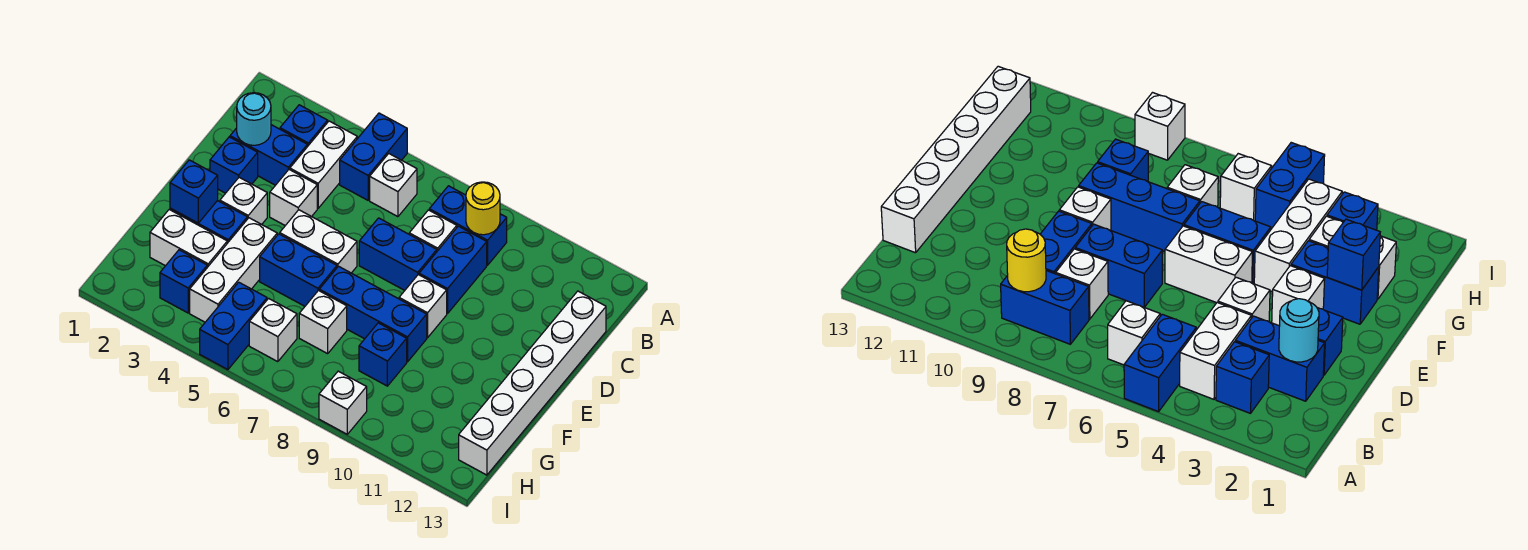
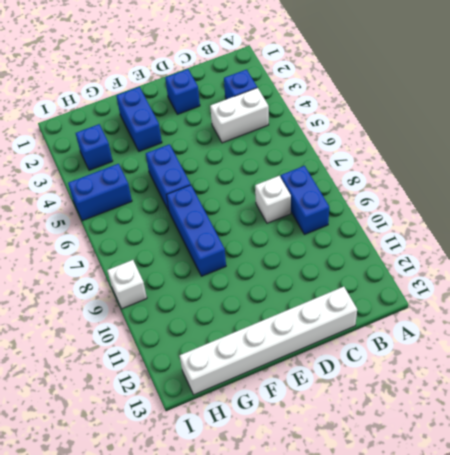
none -> blue brick A5:B5 level 1
none -> white brick B6 level 1
none -> blue brick C2:C3 level 1

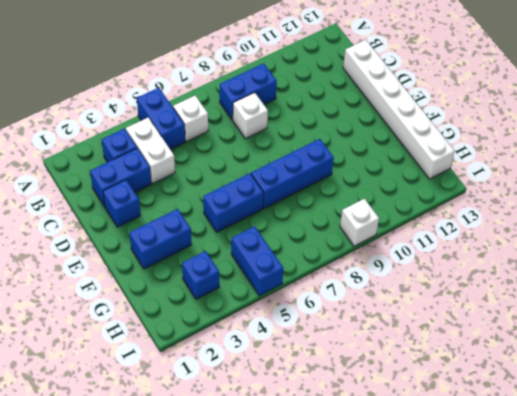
none -> blue brick C9:D9 level 1
none -> white brick D4 level 1
none -> blue brick D7:D8 level 1

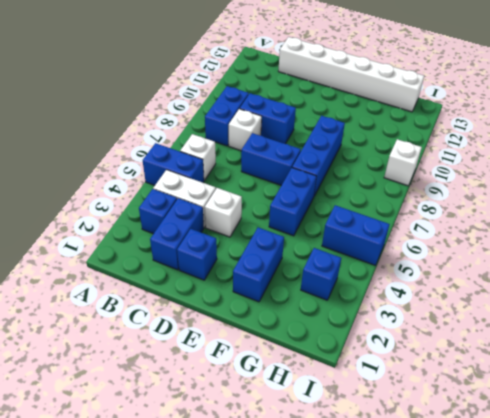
blue brick D7:E7 level 1 -> blue brick D7:D8 level 1
none -> white brick E3 level 1
none -> white brick E5:E6 level 1
none -> white brick E9 level 1

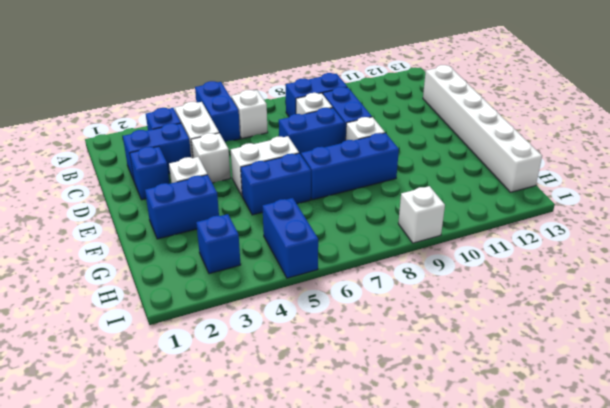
none -> white brick F4:H4 level 1
none -> white brick G2:G3 level 1
none -> white brick G7 level 1

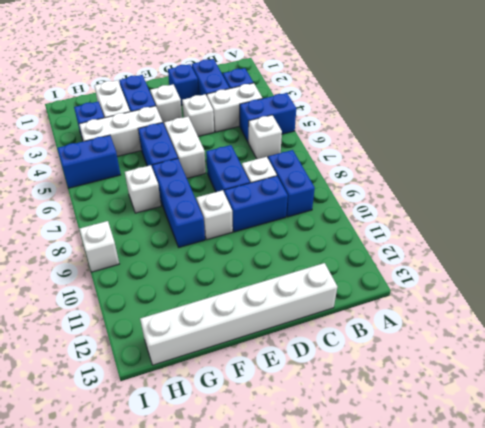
none -> blue brick G9 level 1
none -> white brick H6 level 1
none -> yellow round brick B9 level 2

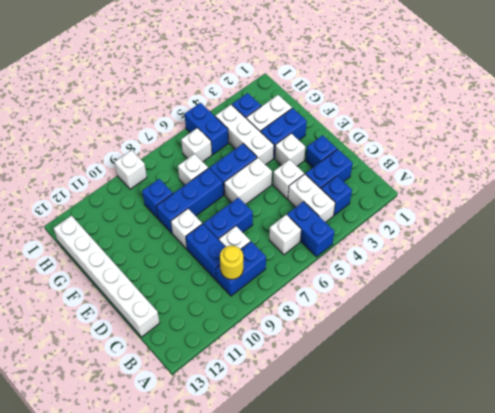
none -> cyan round brick C2 level 2
none -> blue brick F2 level 2

